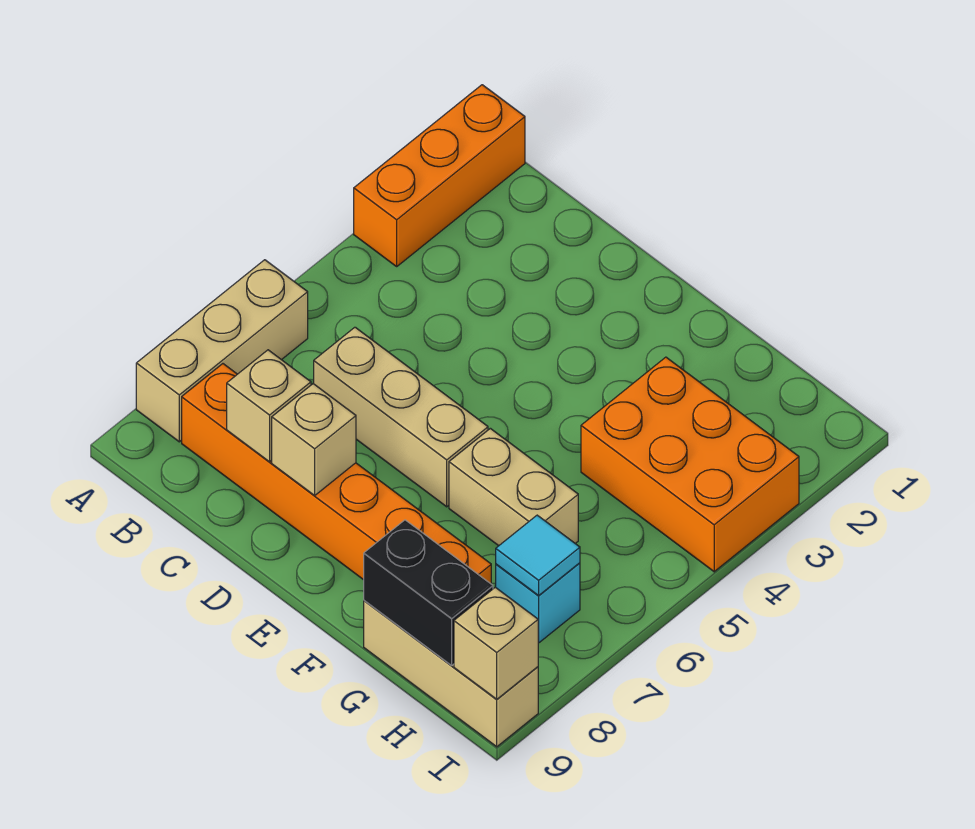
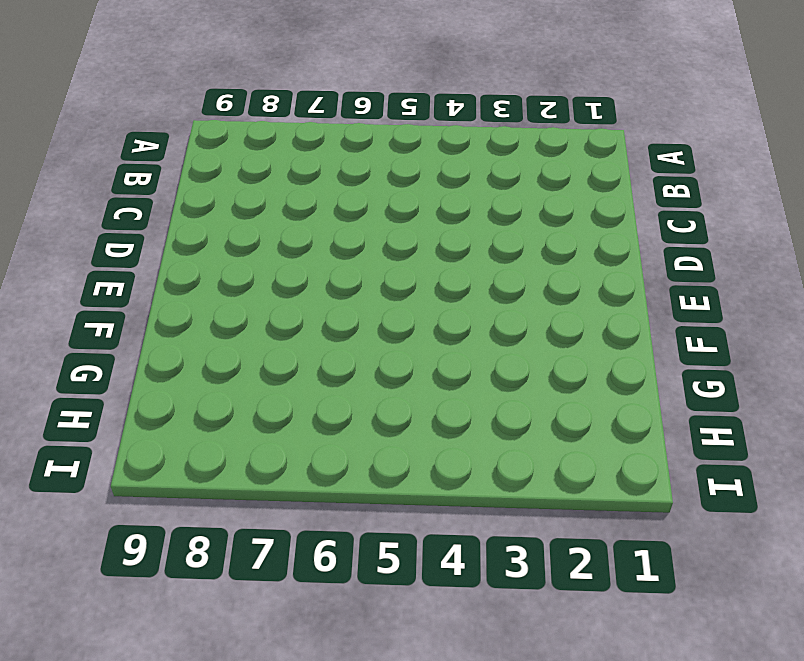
none -> orange brick A1:A3 level 1
none -> tan brick A6:A8 level 1
none -> orange brick B8:G8 level 1

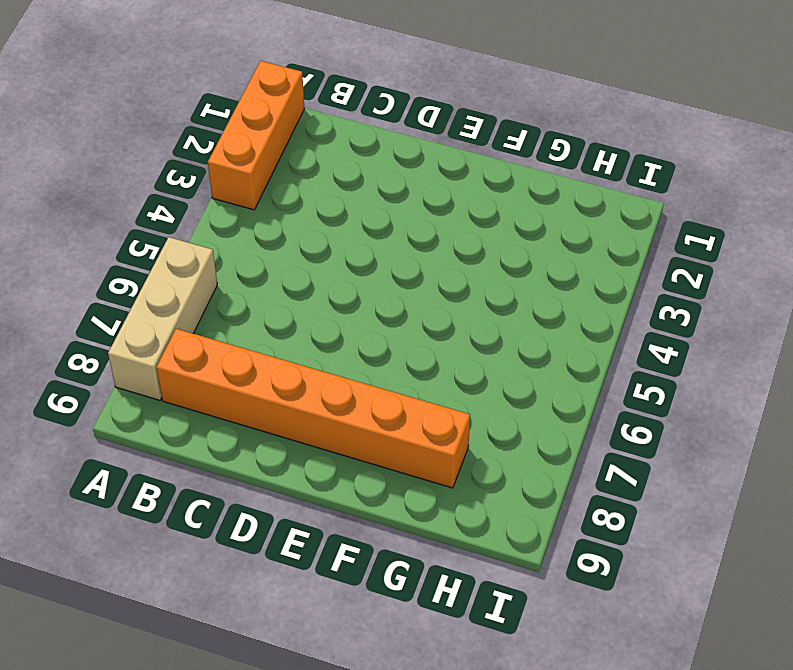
none -> tan brick C6:E6 level 1
none -> tan brick F6:G6 level 1
none -> orange brick G3:I4 level 1

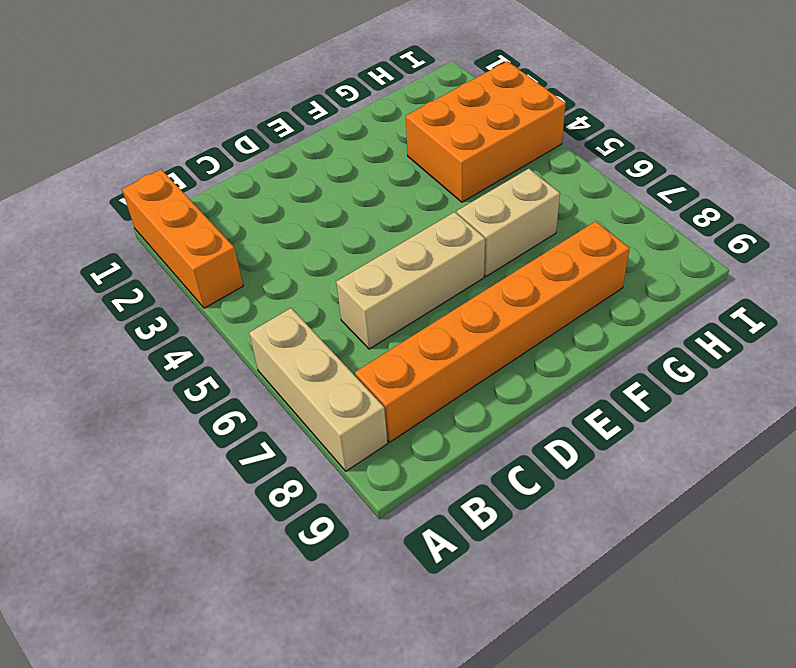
none -> tan brick G9:I9 level 1
none -> cyan brick H7 level 1
none -> tan brick C8 level 2

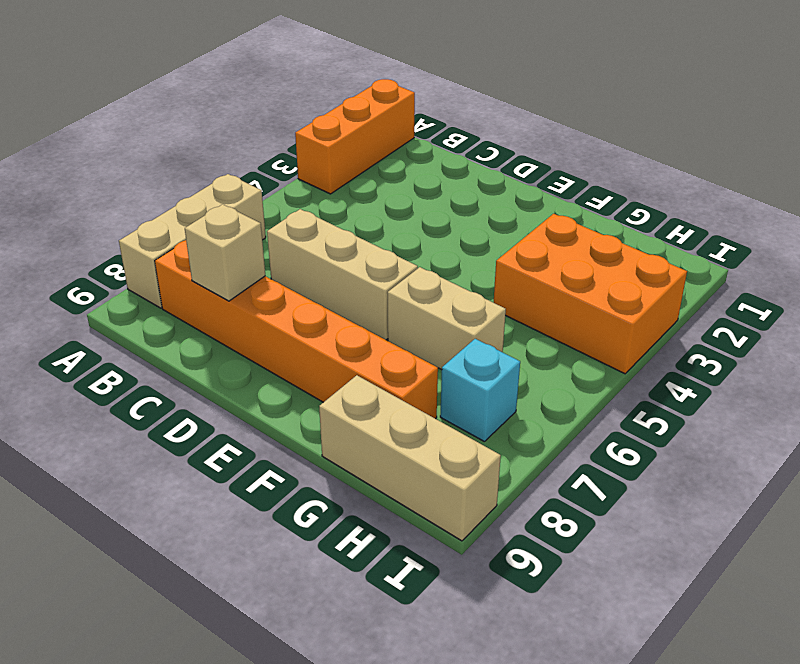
none -> tan brick D8 level 2
none -> black brick G9:H9 level 2
none -> cyan tile H7 level 2

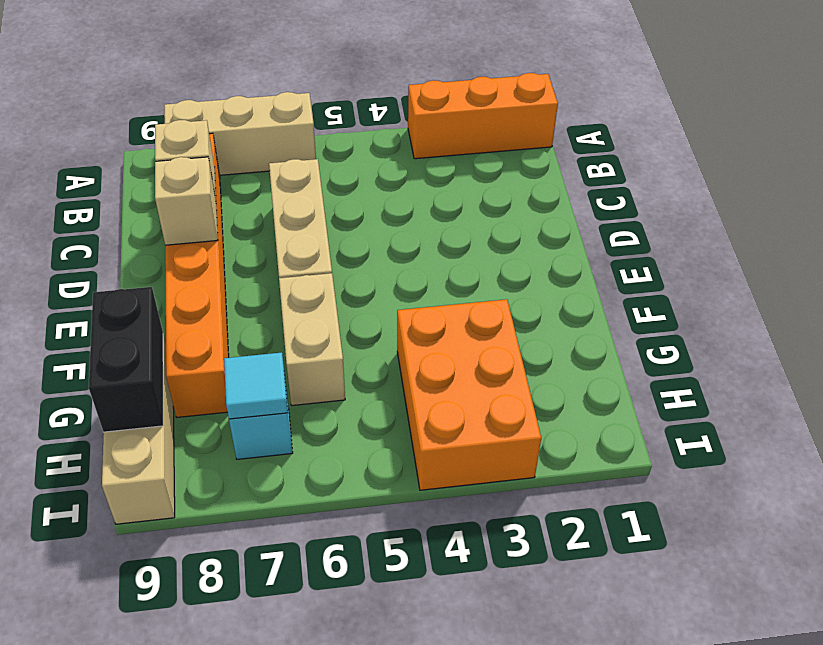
none -> tan brick I9 level 2

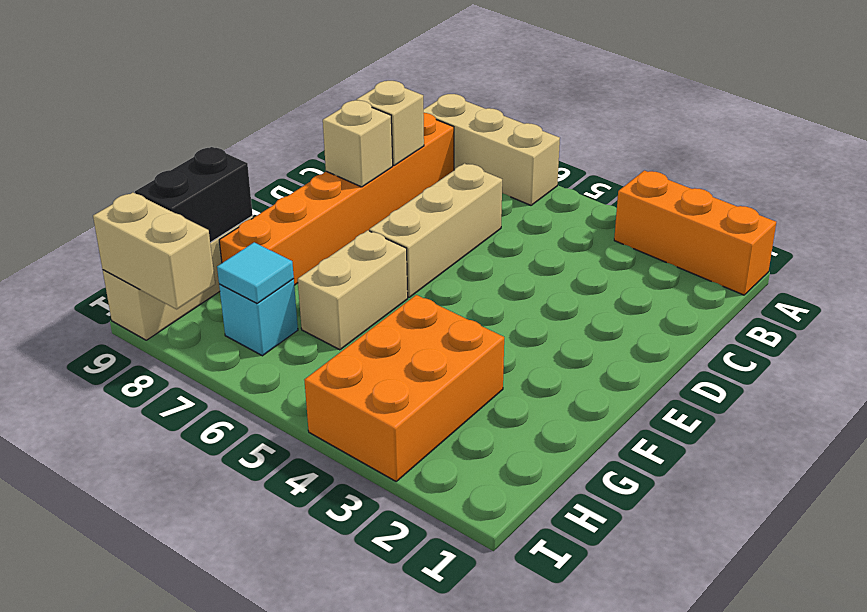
tan brick I8:I9 level 2 -> tan brick I9 level 2

